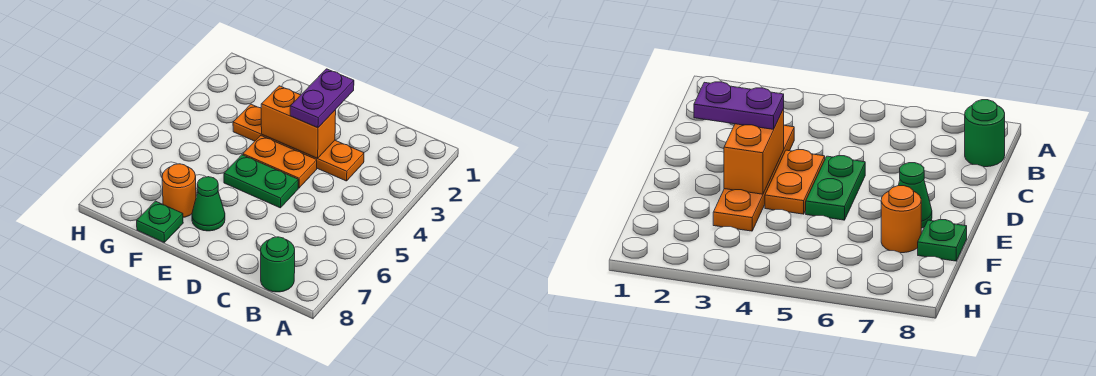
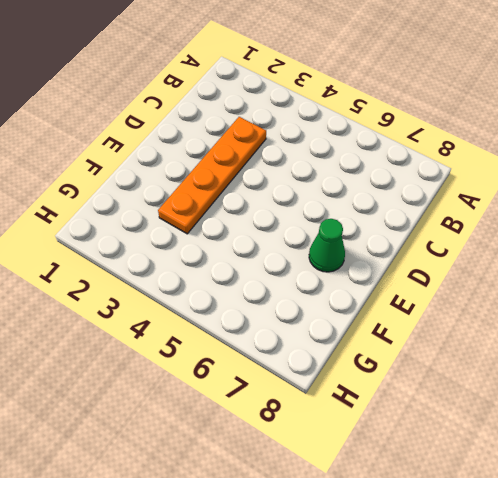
none -> green round brick B8 level 1
none -> orange plate D4:E4 level 1

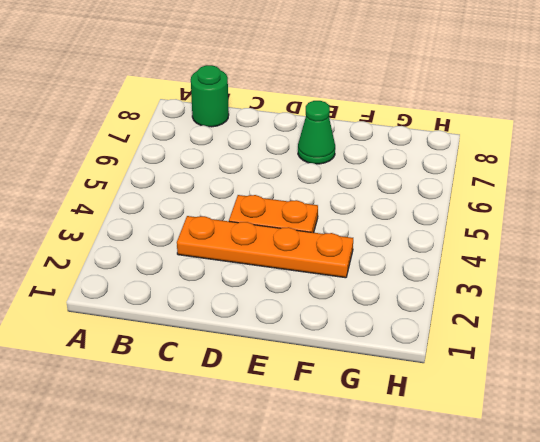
none -> green plate D5:E5 level 1
none -> orange round brick F7 level 1

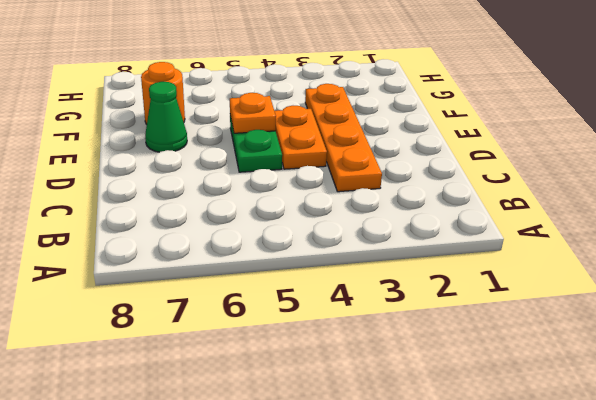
orange plate E5 level 2 -> none
none -> green round brick B8 level 1
none -> green plate F8 level 1

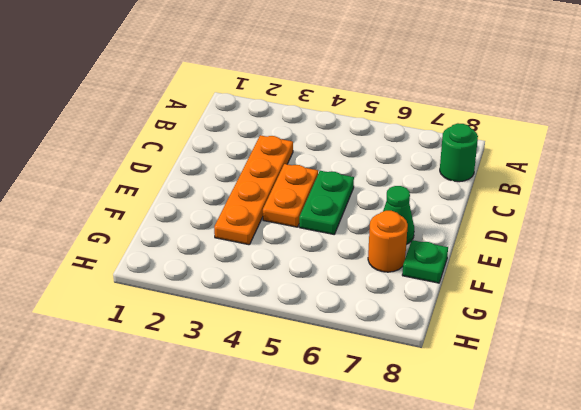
none -> orange brick D3:E3 level 2
none -> purple plate D2:D3 level 3

